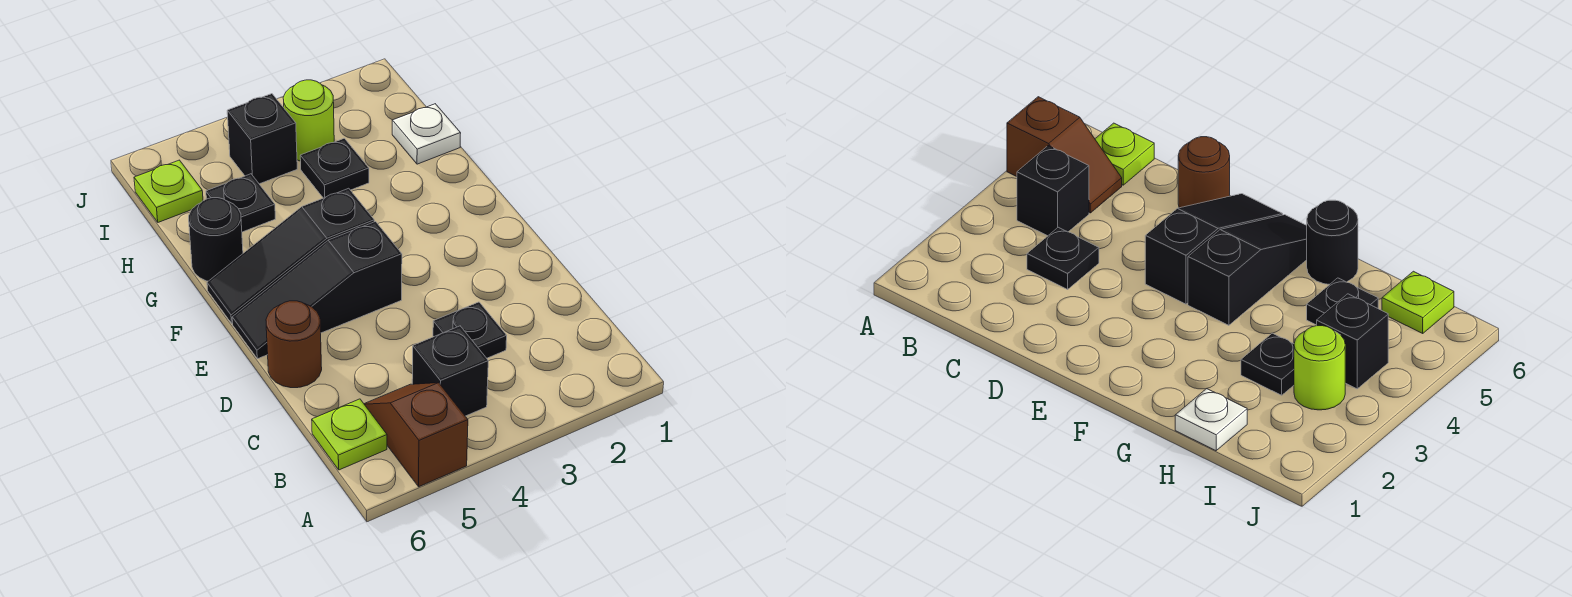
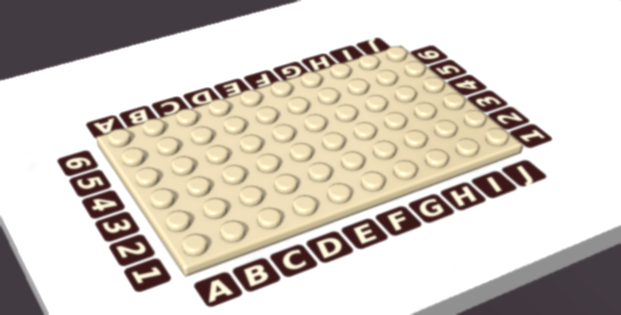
none -> brown slope A5:B5 level 1 top A
none -> black brick B4 level 1
none -> lime plate B6 level 1

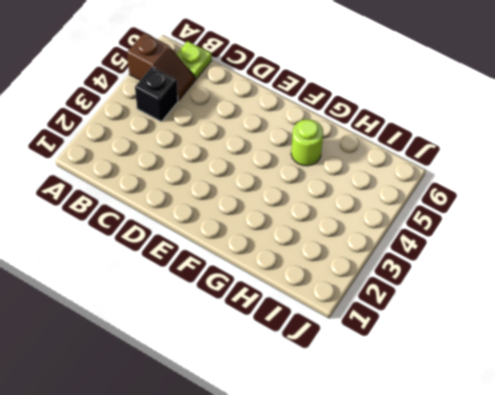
lime round brick G5 level 1 -> lime round brick I3 level 1
none -> black plate C3 level 1
none -> brown round brick D6 level 1
none -> black slope E4:E6 level 1 top 4

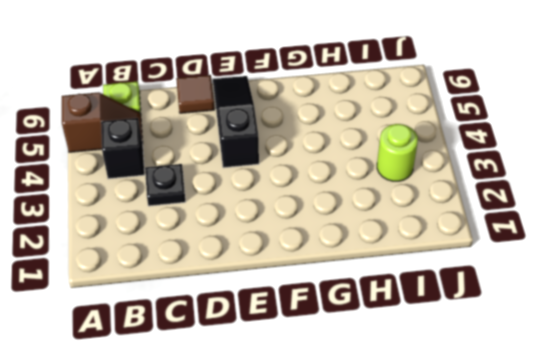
brown tile D6 level 1 -> brown round brick D6 level 1
none -> black slope F4:F6 level 1 top 4
none -> black round brick G6 level 1
none -> white plate H1 level 1

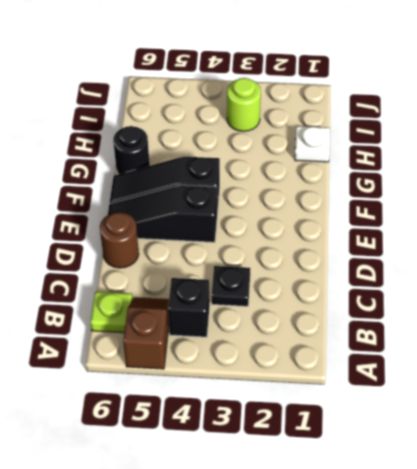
none -> black plate H3 level 1
none -> black plate H5 level 1
none -> black brick I4 level 1

